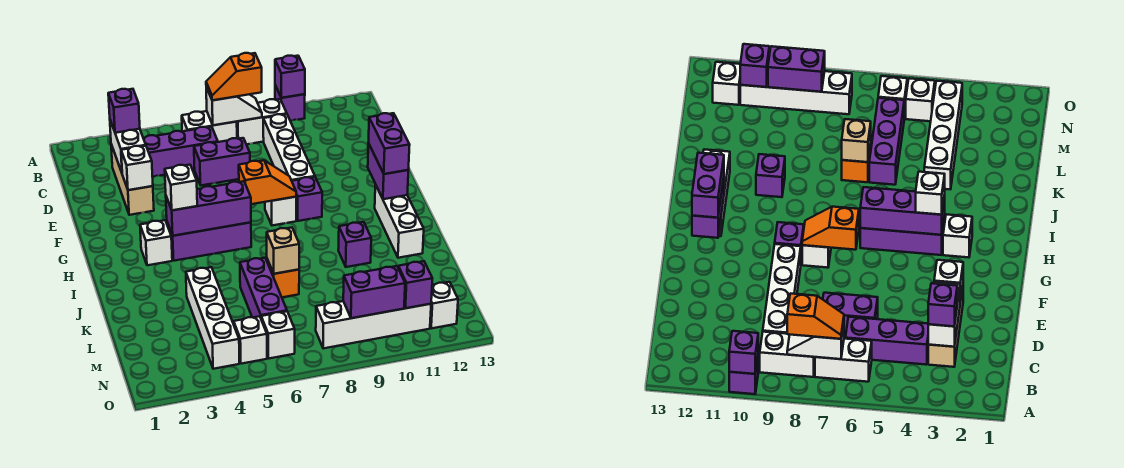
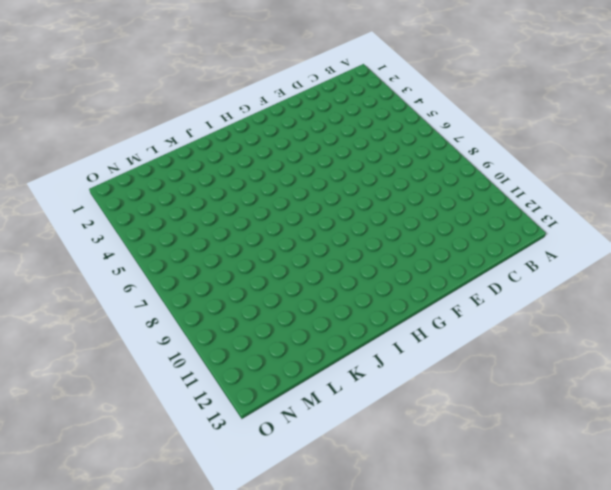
none -> purple brick A10 level 1
none -> white brick B6:B7 level 1
none -> white brick B8:B9 level 1
none -> tan brick C3:E3 level 1

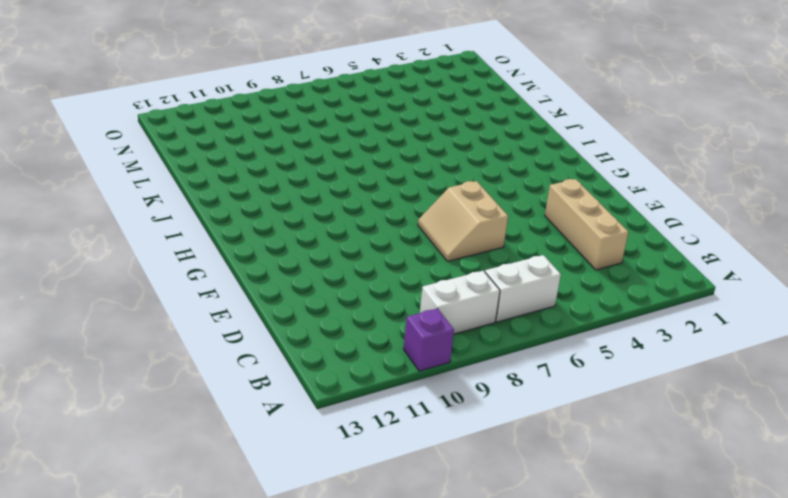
tan slope E6:F7 level 1 top 6 -> none
none -> purple brick C4:C6 level 1
none -> white brick C9:F9 level 1
none -> purple brick D6:D7 level 1
none -> white brick G8 level 1

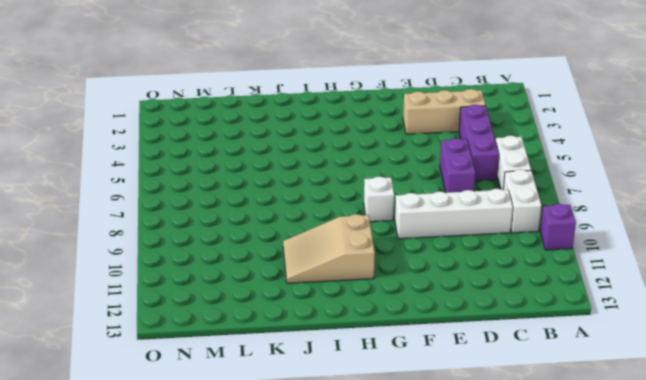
tan slope H10:J11 level 1 top H -> purple brick J10 level 1
none -> purple brick G9 level 1
none -> white brick H3 level 1
none -> purple brick H4:H6 level 1
none -> white brick H12:J12 level 1

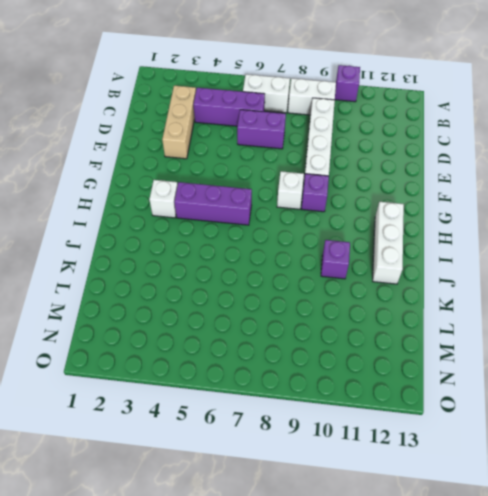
none -> white brick K4:N4 level 1
none -> purple brick K6:M6 level 1
none -> orange brick K7 level 1
none -> white brick N5 level 1

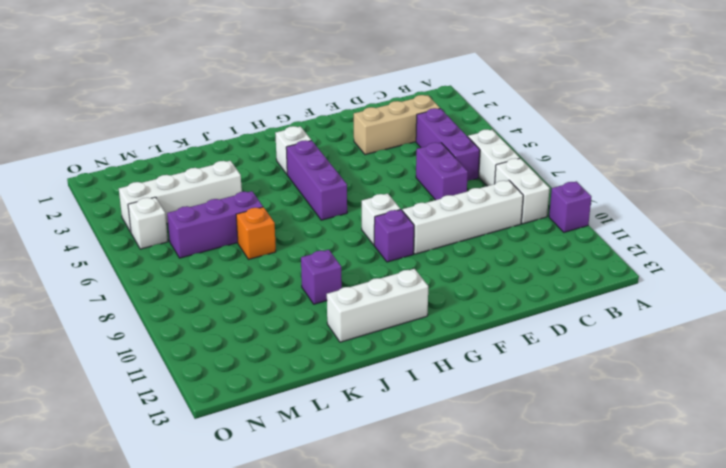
none -> white brick N6 level 1
none -> white brick N8:N11 level 1
none -> white brick N12 level 1
none -> purple brick A10 level 2

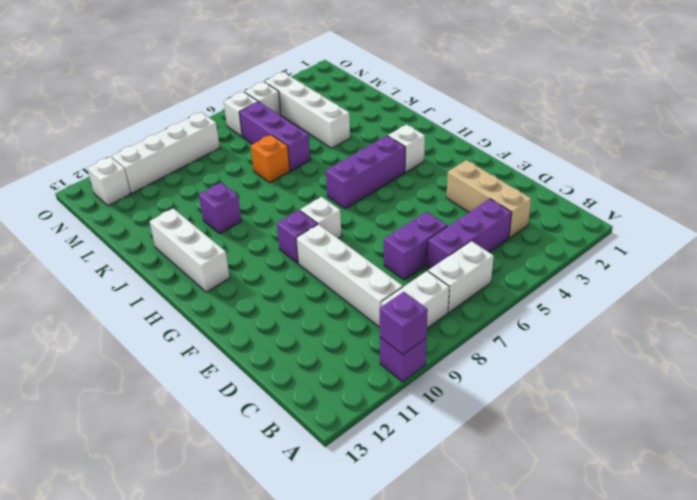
none -> white slope B7:B8 level 2 top 7
none -> white brick C3:D3 level 2
none -> white brick E3 level 2
none -> orange slope G7:G8 level 2 top 7

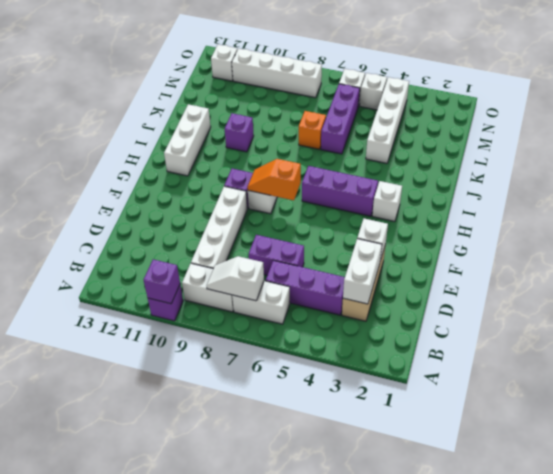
none -> purple brick G12:H12 level 2
none -> purple brick H4:H6 level 2
none -> tan brick K7 level 2
none -> purple brick N9:N10 level 2

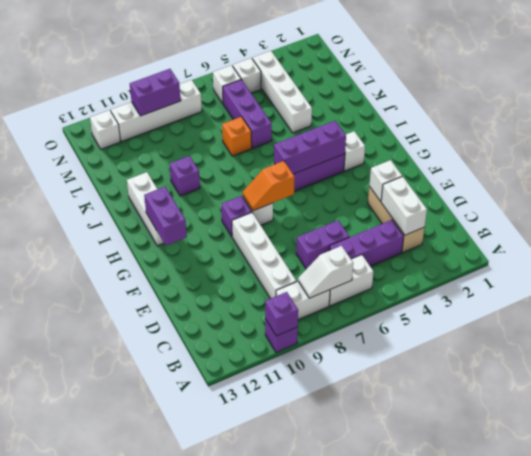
none -> tan brick K7 level 2
none -> purple brick N11 level 2
none -> orange slope B7:B8 level 3 top 8
none -> purple brick C3 level 3

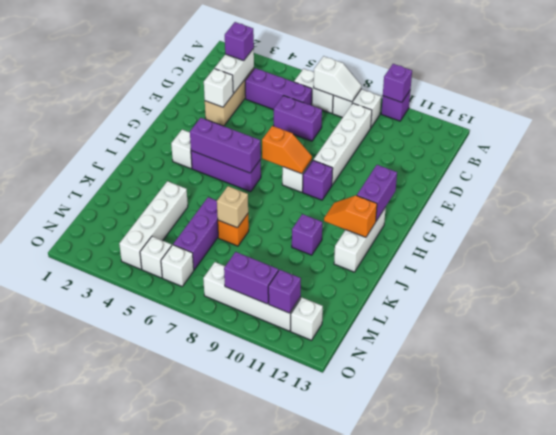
orange slope I11:I12 level 2 top 12 -> orange slope B7:B8 level 3 top 8
none -> purple brick G12:H12 level 3
none -> white brick H4 level 3

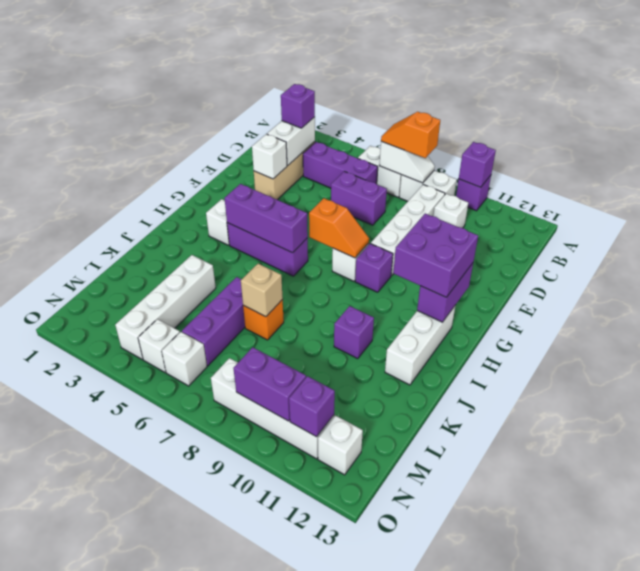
white brick C10 level 1 -> white brick H4 level 3
purple brick G11:H12 level 3 -> purple brick G12:H12 level 3

